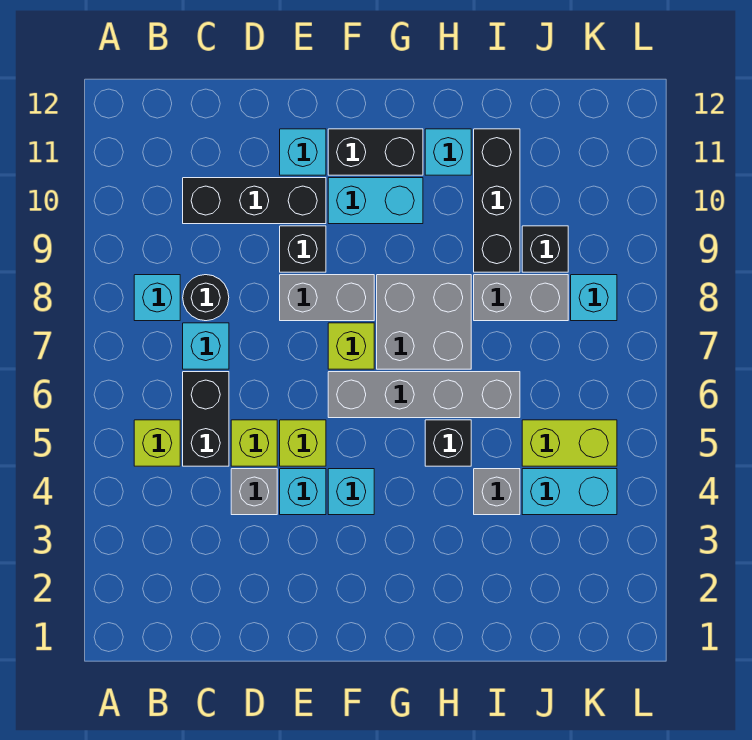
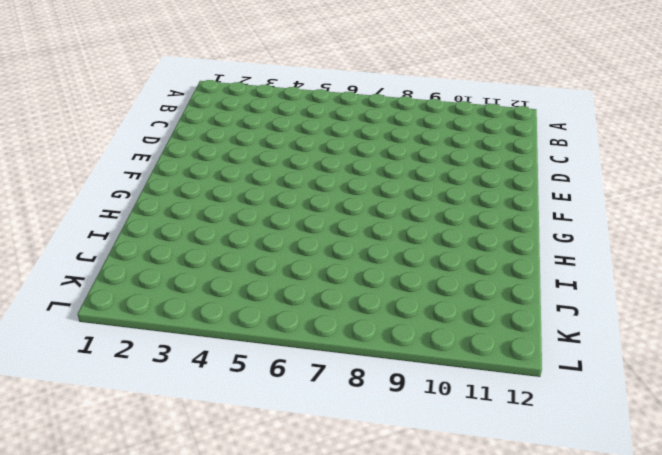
none -> lime brick B5 level 1
none -> cyan brick B8 level 1
none -> black brick C5:C6 level 1

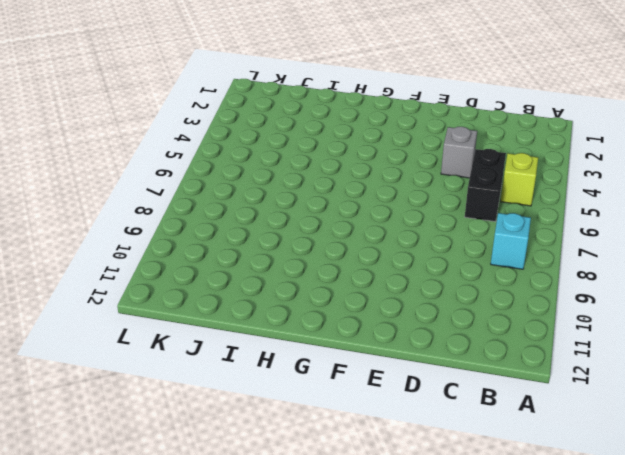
none -> cyan brick C7 level 1
none -> black round brick C8 level 1
none -> black brick C10:E10 level 1

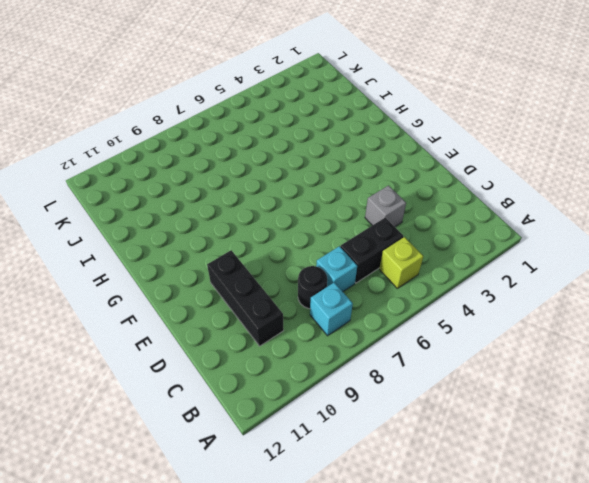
none -> lime brick D5 level 1
none -> cyan brick E4 level 1
none -> lime brick E5 level 1

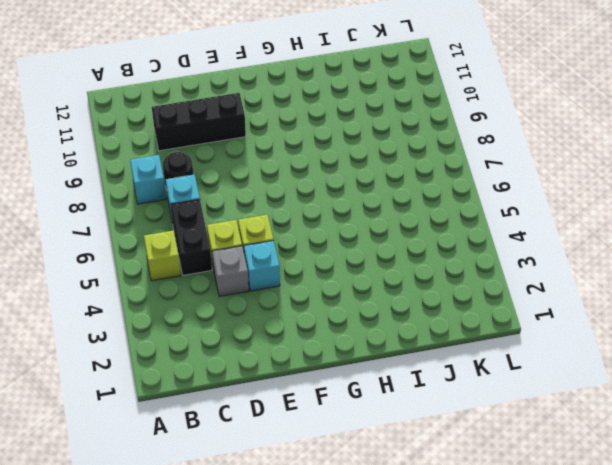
none -> grey brick E8:F8 level 1
none -> black brick E9 level 1
none -> cyan brick E11 level 1

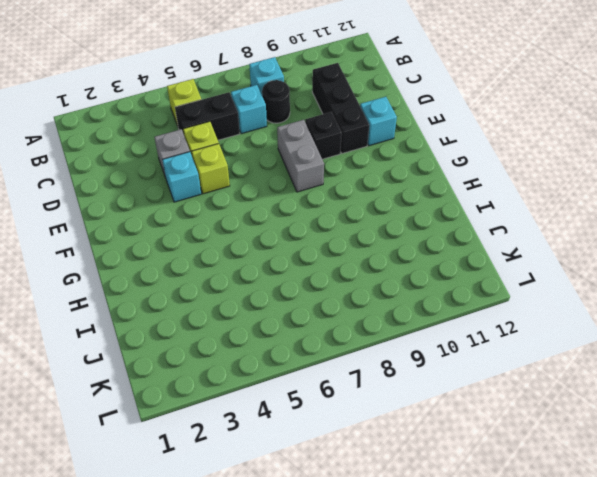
none -> cyan brick F4 level 1
none -> grey brick F6:I6 level 1
none -> lime brick F7 level 1

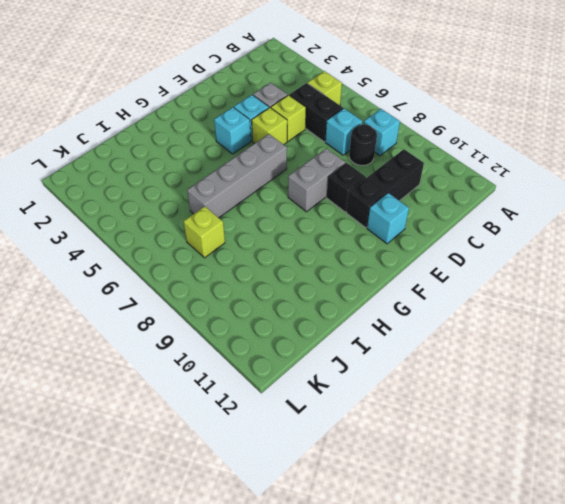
lime brick J7 level 1 -> lime brick F7 level 1
none -> cyan brick F10:G10 level 1
none -> black brick F11:G11 level 1
none -> grey brick G7:H8 level 1

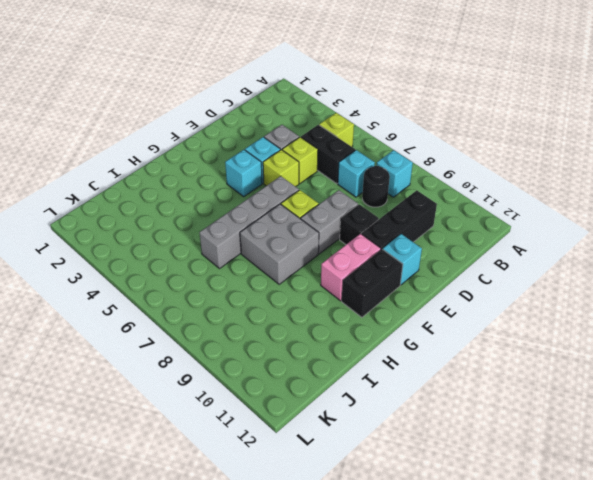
pink brick F10:G10 level 1 -> cyan brick F10:G10 level 1
none -> black brick H5 level 1
none -> cyan brick H11 level 1
none -> grey brick I4 level 1

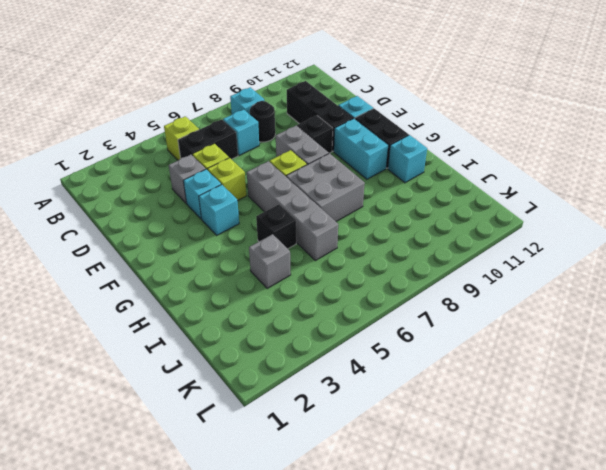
none -> grey brick I8:J8 level 1
none -> black brick I9:I11 level 1
none -> cyan brick J4:K4 level 1

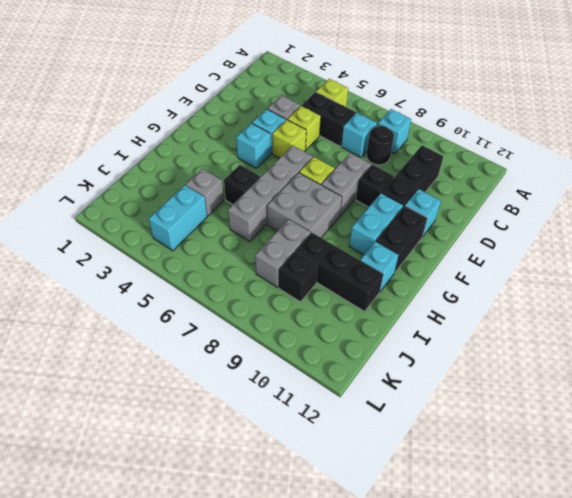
none -> lime brick J5:K5 level 1
none -> cyan brick K8 level 1

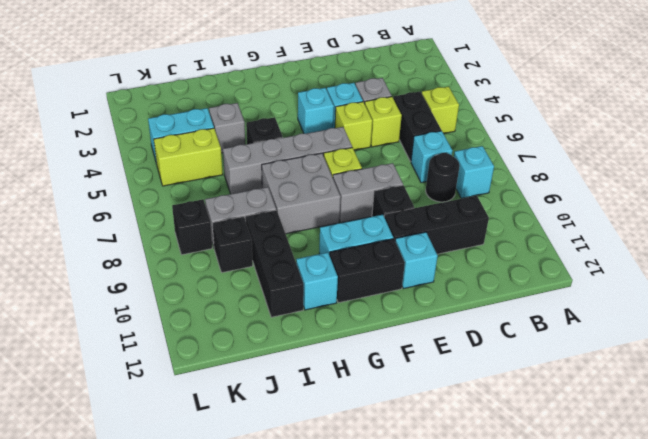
black brick K8 level 1 -> cyan brick K8 level 1

